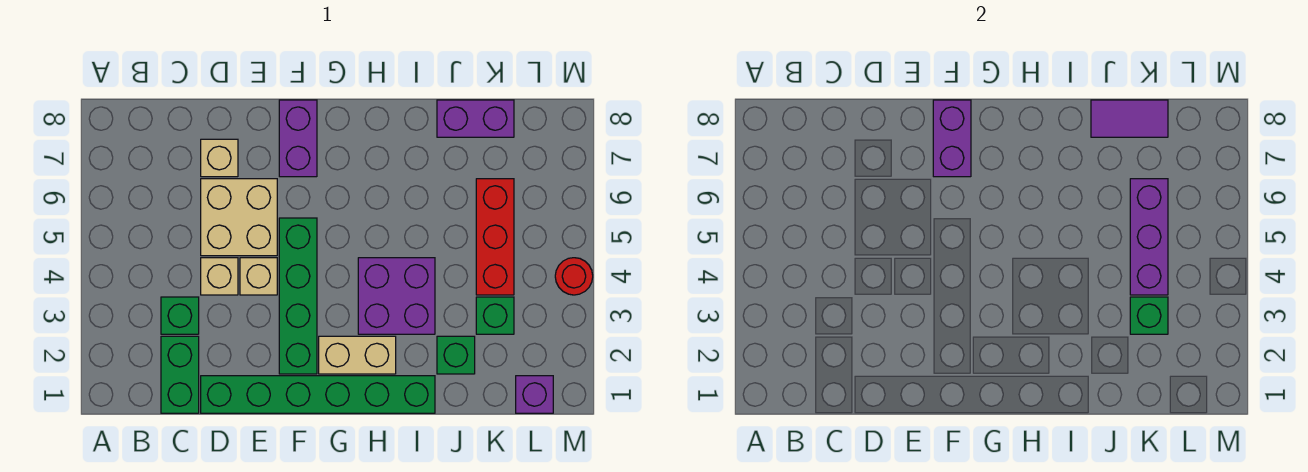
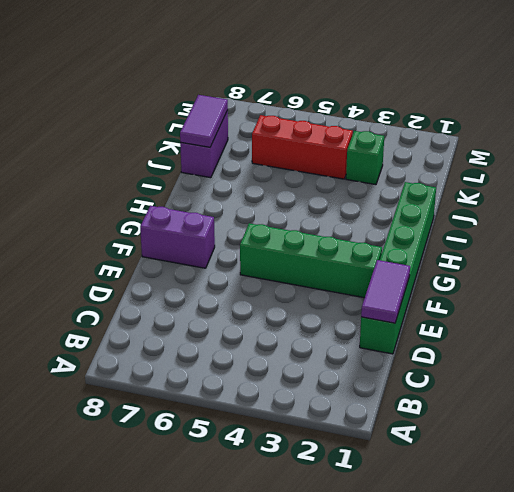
purple tile D1:E1 level 2 -> none
none -> green brick C1:C2 level 1
none -> green brick C3 level 1
none -> tan brick D4 level 1

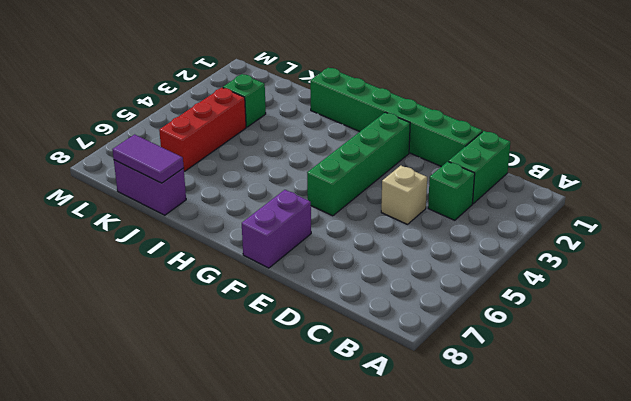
none -> tan brick D5:E6 level 1
none -> tan brick D7 level 1
none -> tan brick E4 level 1

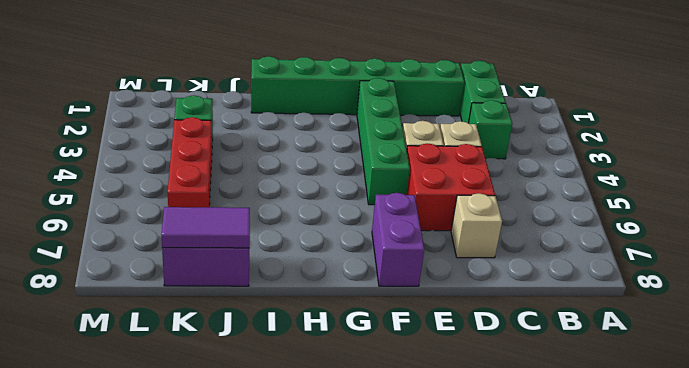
red brick D5:E6 level 1 -> tan brick D5:E6 level 1
none -> tan brick G2:H2 level 1
none -> purple brick H3:I4 level 1
none -> green brick J2 level 1

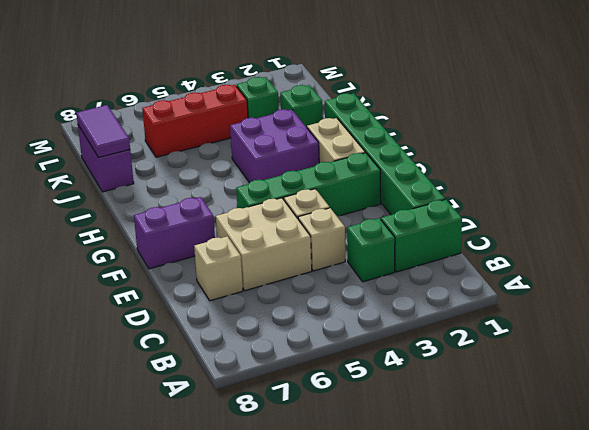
none -> purple brick L1 level 1
none -> red round brick M4 level 1
none -> purple brick F7:F8 level 2

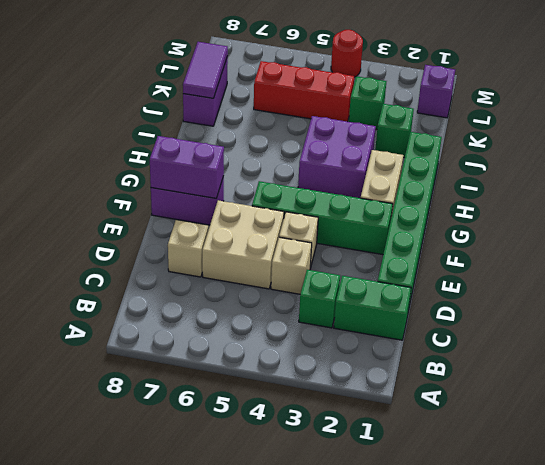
none -> green brick K3 level 2
none -> purple brick K4:K6 level 2

